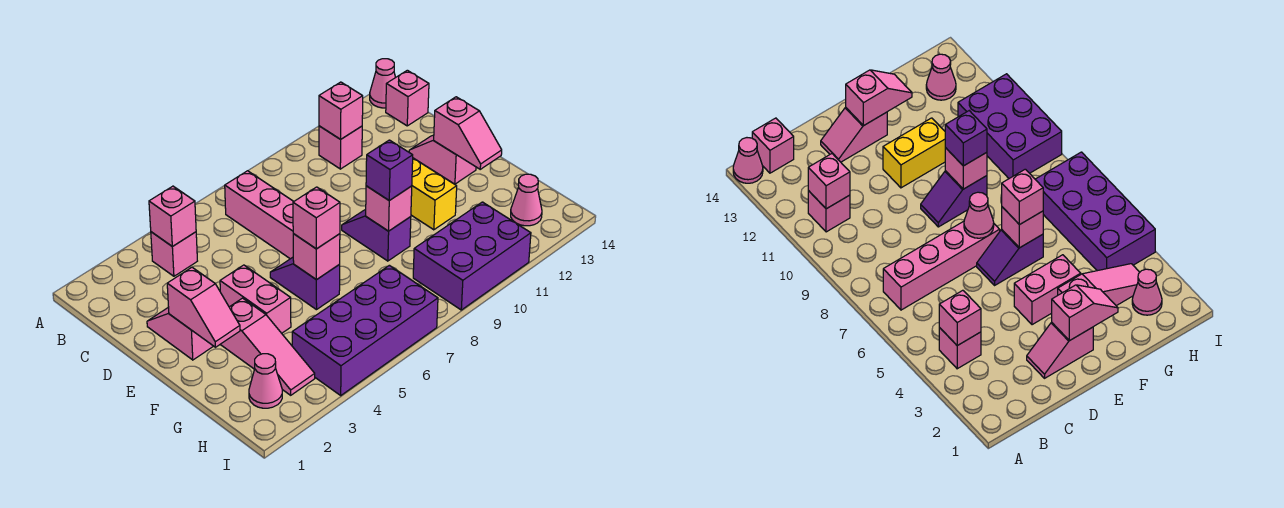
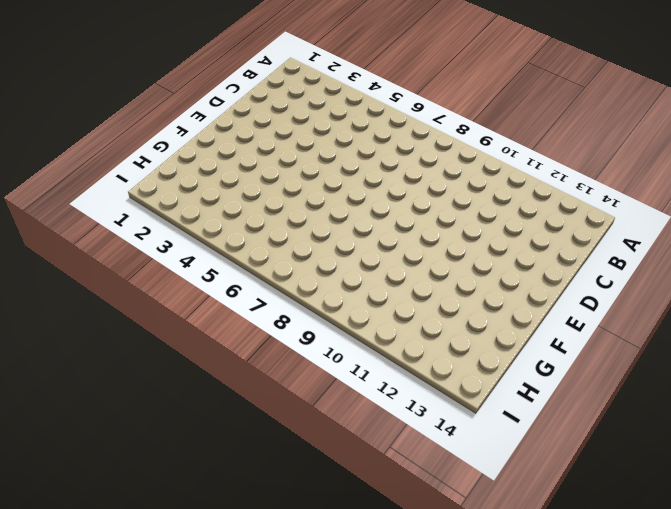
none -> pink cone A14 level 1
none -> pink brick B4 level 1
none -> pink brick B7:E7 level 1

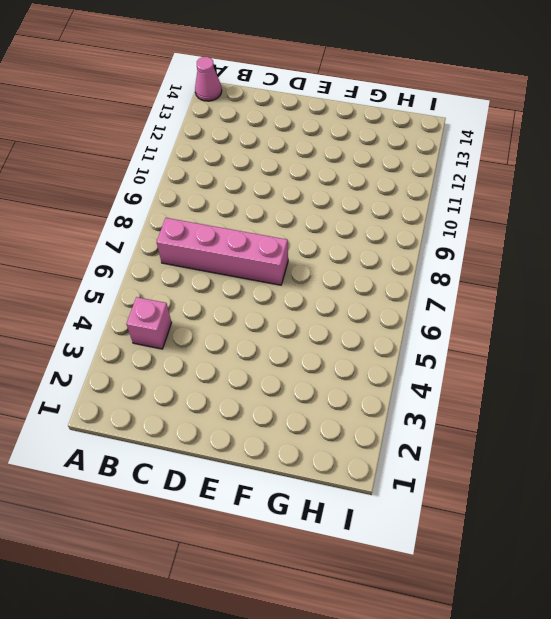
none -> pink brick B11 level 1
none -> pink brick B14 level 1
none -> pink slope D2:E2 level 1 top E

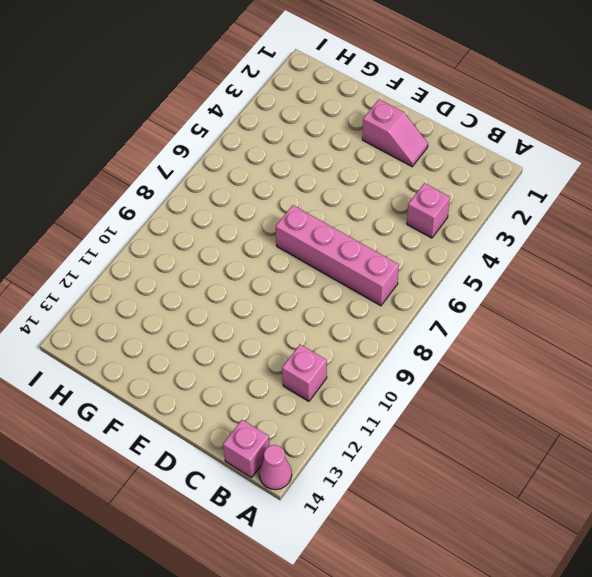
none -> pink slope D13:E13 level 1 top E
none -> pink brick E4:F4 level 1
none -> purple slope E6:F6 level 1 top F

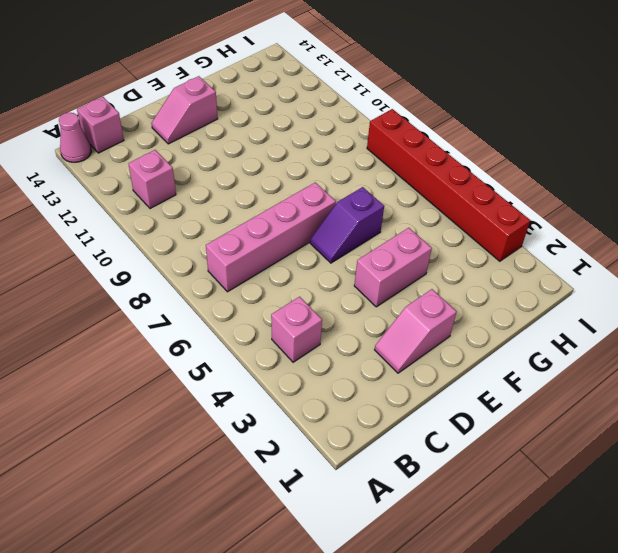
red brick I3:I8 level 1 -> purple brick H4:I7 level 1
none -> purple slope E9:F9 level 1 top F
none -> yellow brick E11:F11 level 1
none -> pink slope F3:H3 level 1 top F

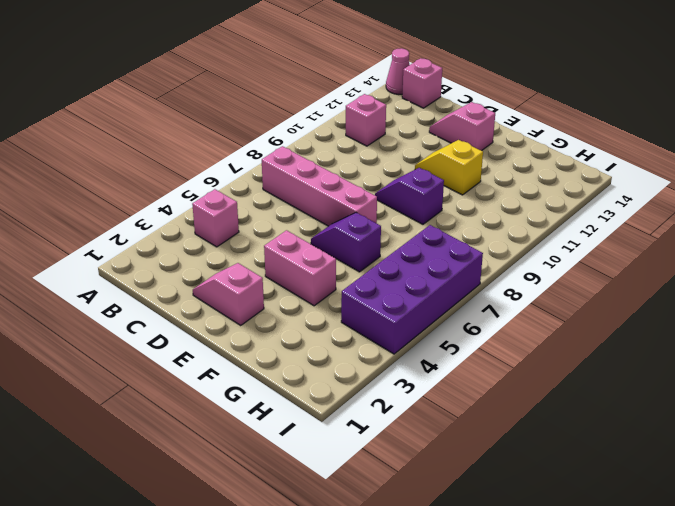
yellow slope E11:F11 level 1 top F -> yellow brick E11:F11 level 1
none -> pink slope F3:H3 level 1 top F
none -> pink cone H2 level 1
none -> purple brick H9:I11 level 1

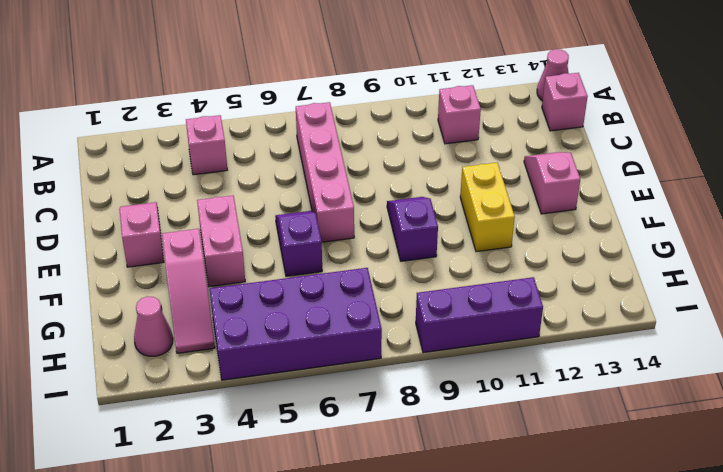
purple brick I9:I11 level 1 -> purple brick H9:I11 level 1
none -> pink cone H13 level 1
none -> pink brick B4 level 2
none -> pink brick B11 level 2

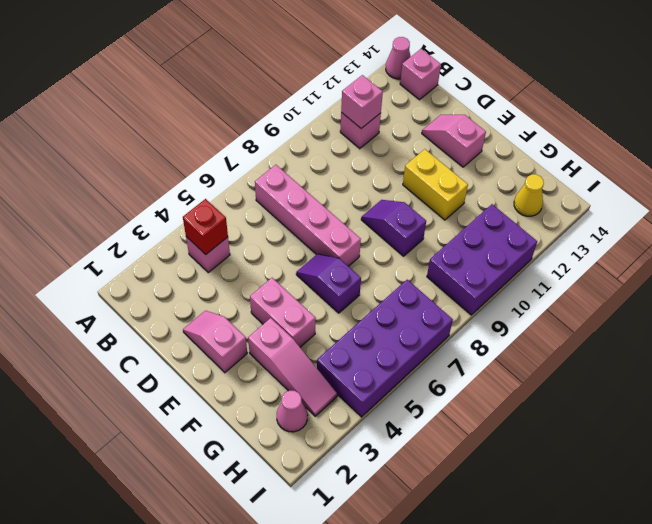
red brick B4 level 2 -> pink brick B4 level 2
yellow cone H13 level 1 -> pink cone H13 level 1
none -> pink slope E2:F2 level 2 top E
none -> pink cone E7 level 2
none -> pink slope E13:F13 level 2 top E

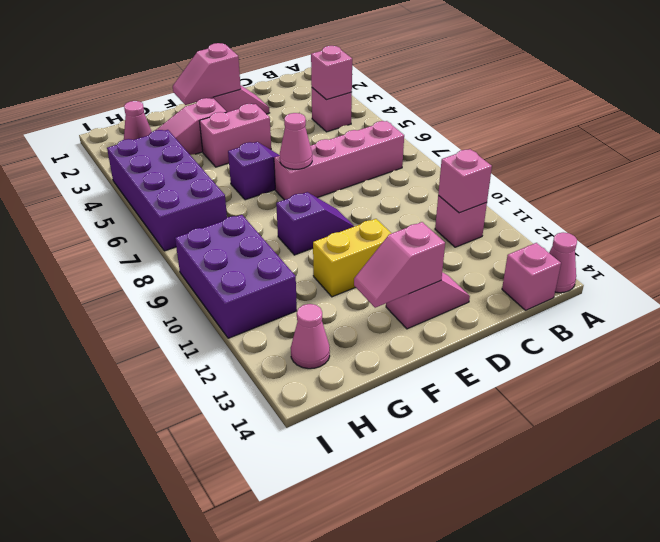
none -> pink brick F6 level 2
none -> pink brick F9 level 2
none -> pink brick F6 level 3

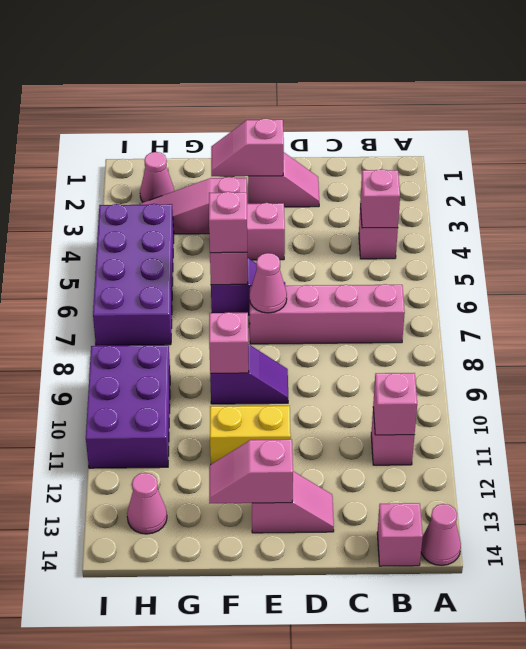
none -> purple brick F9 level 3

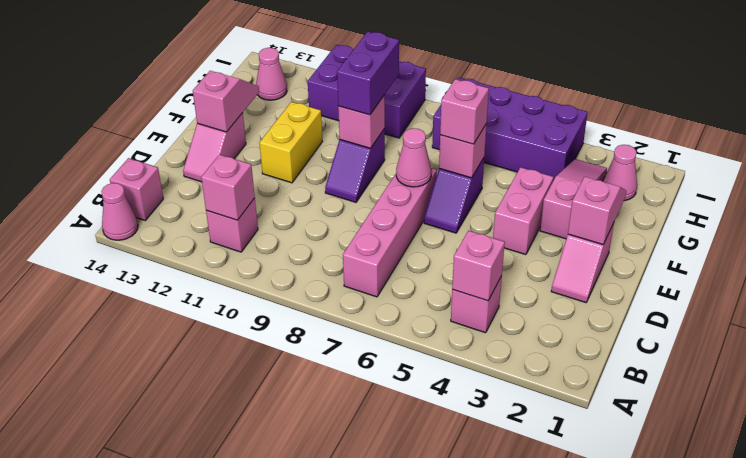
purple brick F9:G9 level 3 -> purple brick F9 level 3

